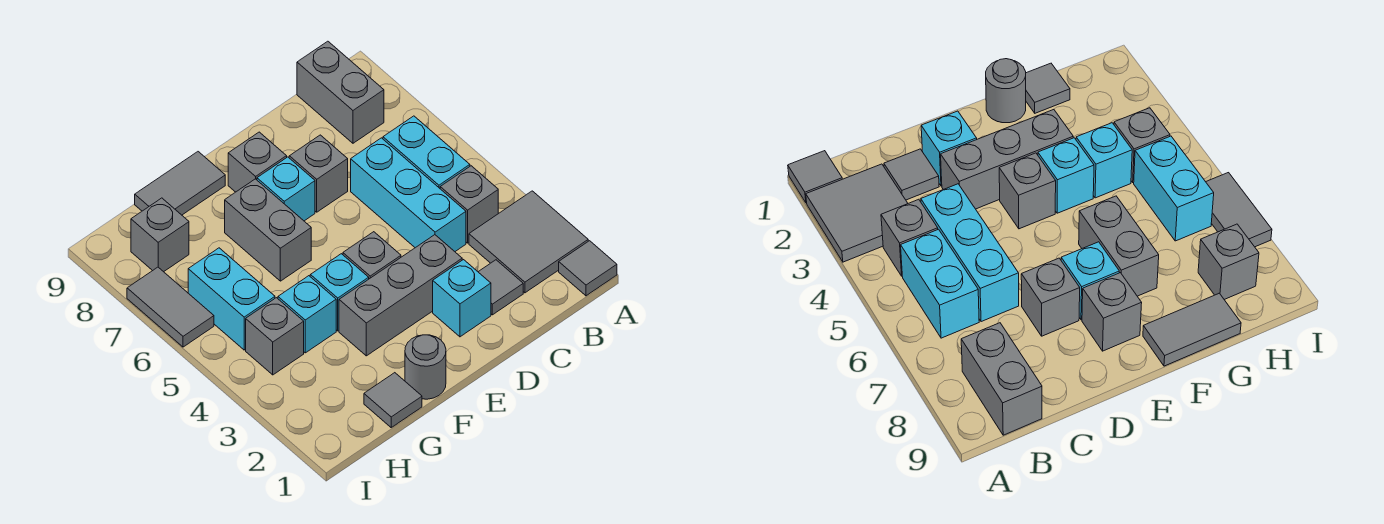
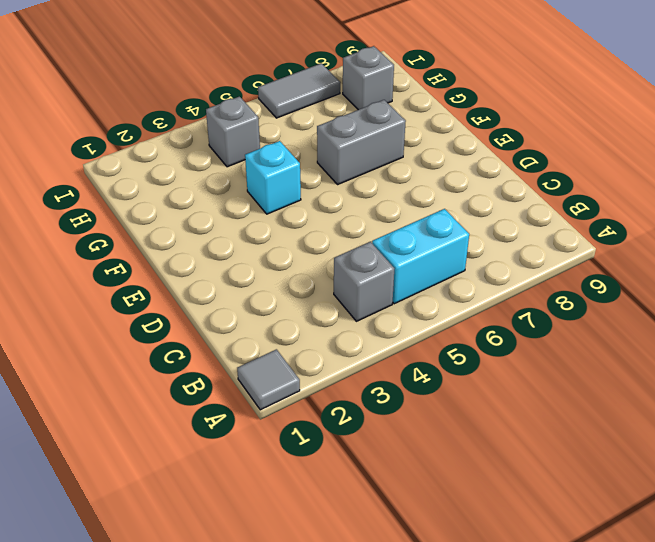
none -> grey tile A2:B3 level 1
none -> grey brick B8:B9 level 1
none -> grey tile C2 level 1

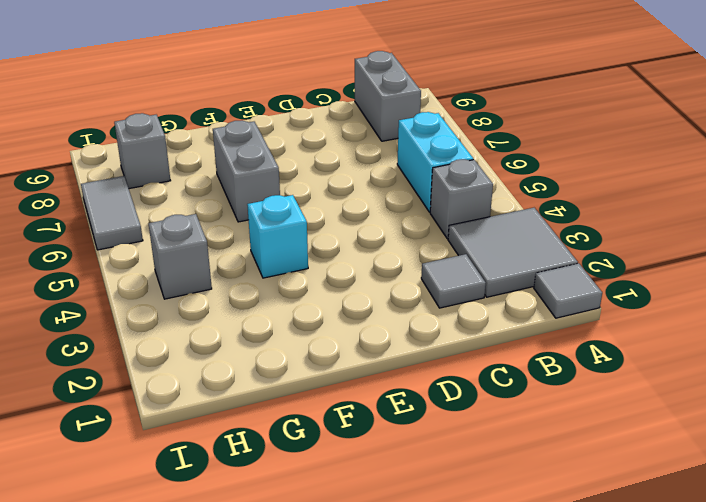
none -> cyan brick C4:C6 level 1
none -> cyan brick D2 level 1
none -> grey brick D3:F3 level 1

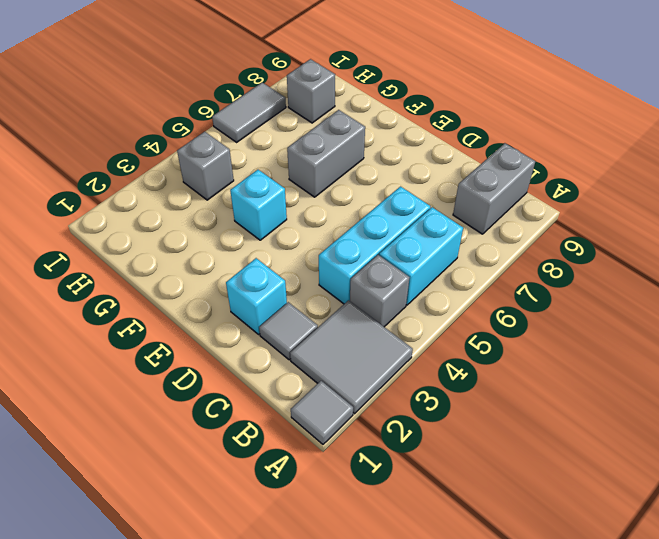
none -> grey brick D3:F3 level 1
none -> grey brick D7 level 1
none -> grey brick E4 level 1

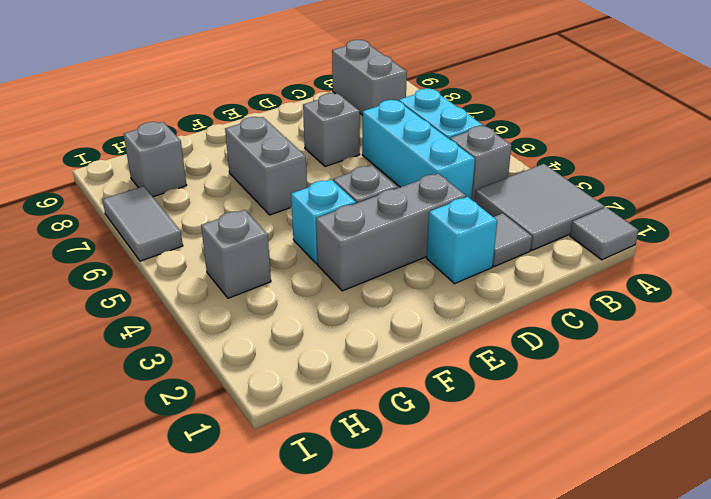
none -> cyan brick E7 level 1
none -> grey brick E8 level 1
none -> grey round brick F1 level 1

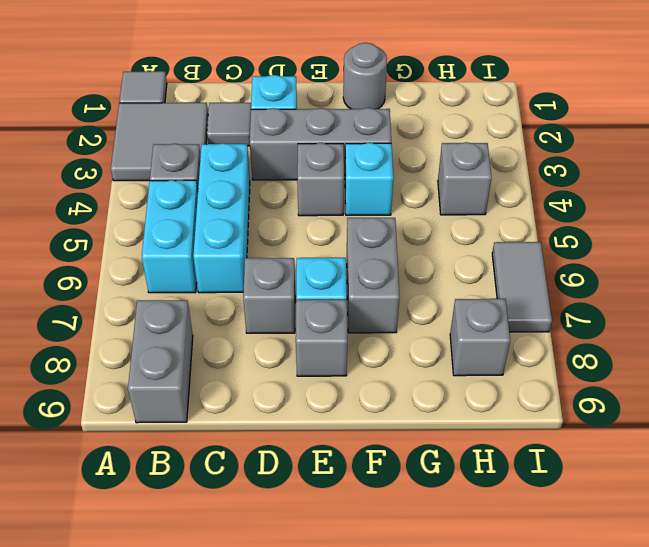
none -> grey tile F9:G9 level 1
none -> grey tile G1 level 1
none -> cyan brick G4 level 1

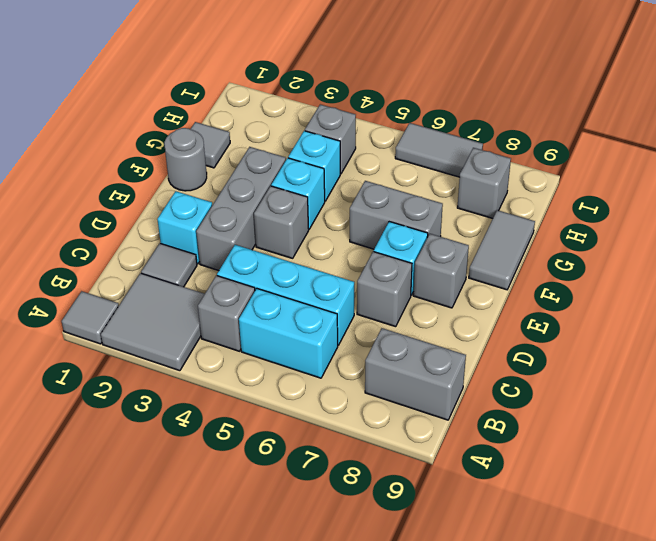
none -> cyan brick H5:H6 level 1

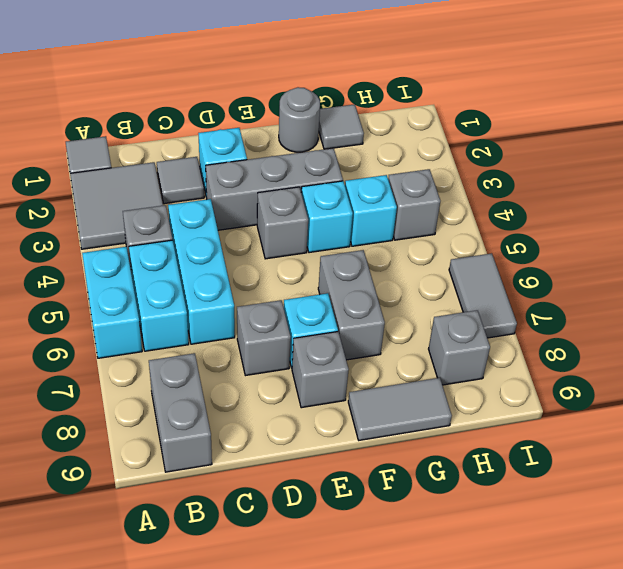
cyan brick A5:A6 level 1 -> cyan brick H5:H6 level 1

